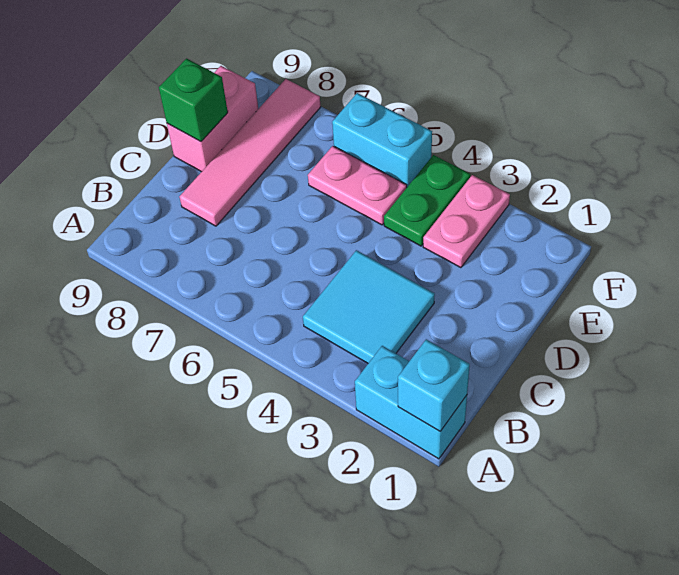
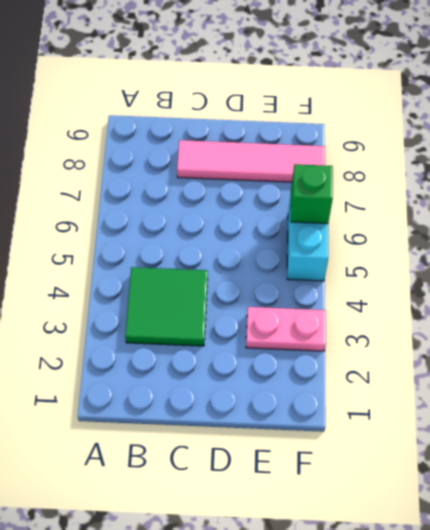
green tile B3:C4 level 1 -> cyan tile B3:C4 level 1
green brick F6 level 2 -> green brick D9 level 2
none -> cyan brick A1:A2 level 1
none -> pink brick D9:E9 level 1

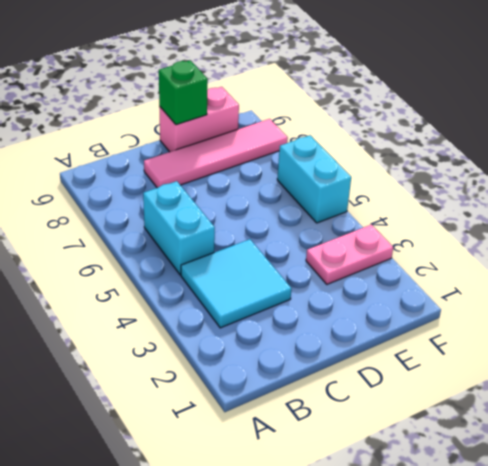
cyan brick B5:B6 level 1 -> cyan brick A1:A2 level 1
none -> green plate E4:F4 level 1
none -> pink plate E5:E6 level 1

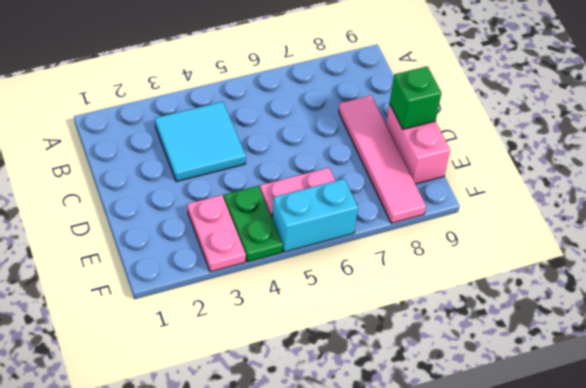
none -> cyan brick A1:A2 level 1
none -> cyan brick A1 level 2

